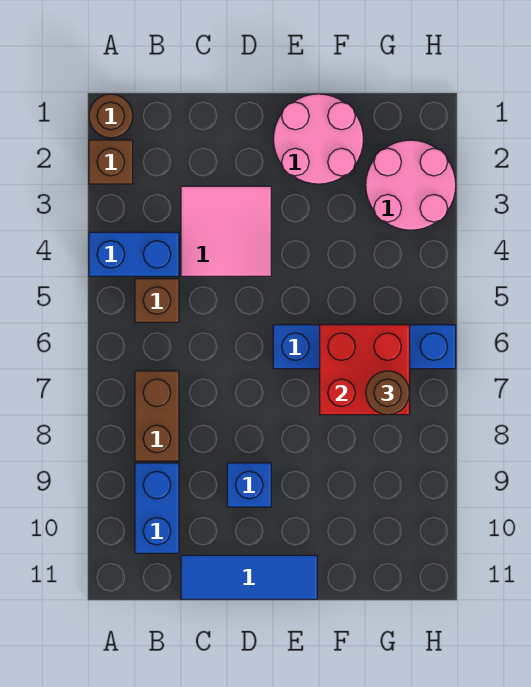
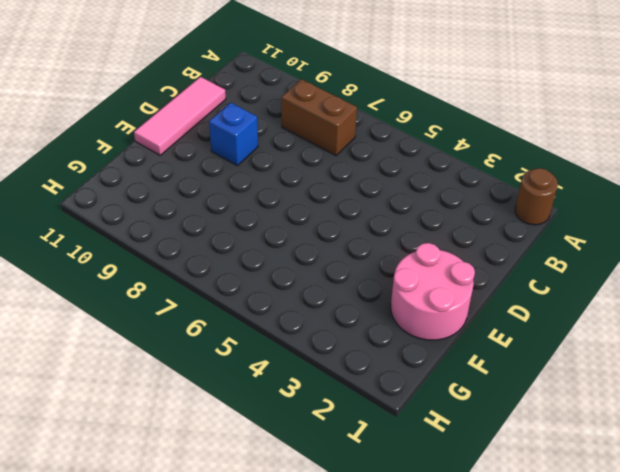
pink tile C11:E11 level 1 -> blue tile C11:E11 level 1
none -> brown brick A2 level 1
none -> blue brick A4:B4 level 1
none -> brown brick B5 level 1

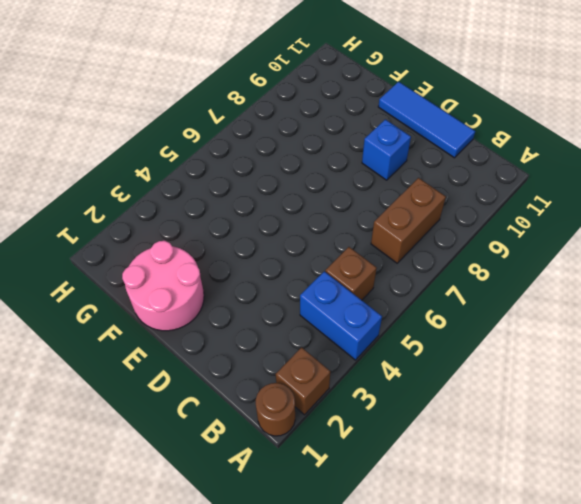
none -> blue brick B9:B10 level 1
none -> pink tile C3:D4 level 1
none -> blue brick E6:H6 level 1

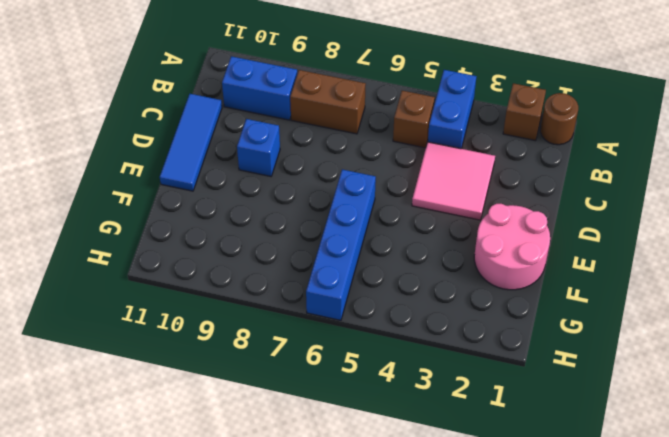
none -> pink round brick G2:H3 level 1
none -> red brick F6:G7 level 2
none -> brown round brick G7 level 3

